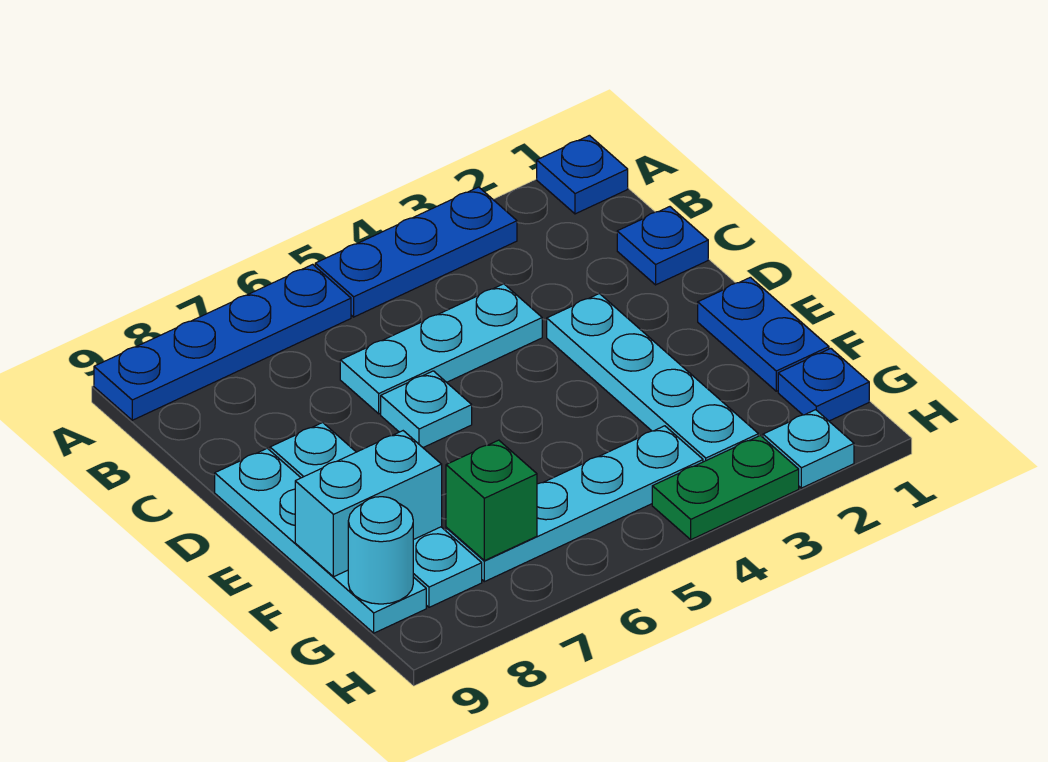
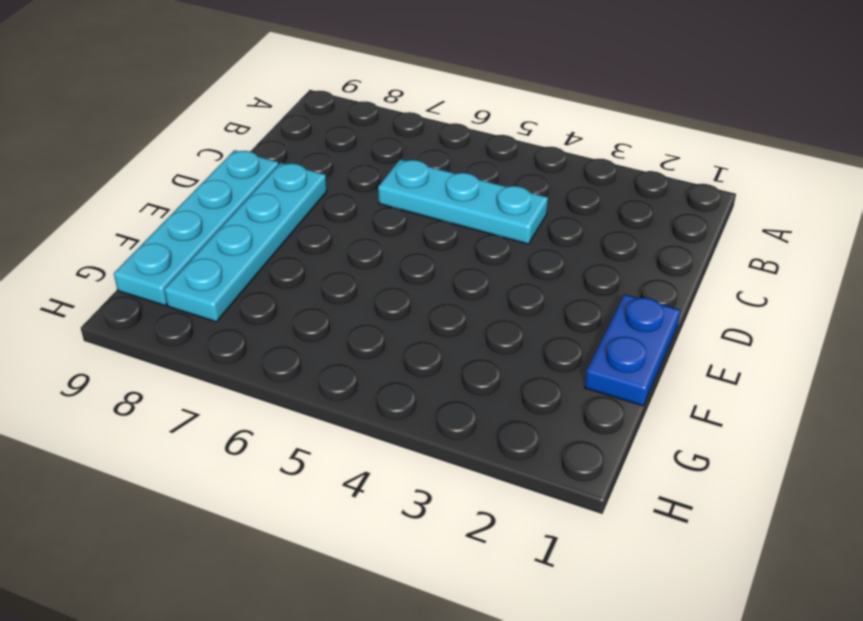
none -> blue plate A1 level 1
none -> blue plate A3:A5 level 1
none -> blue plate A6:A9 level 1

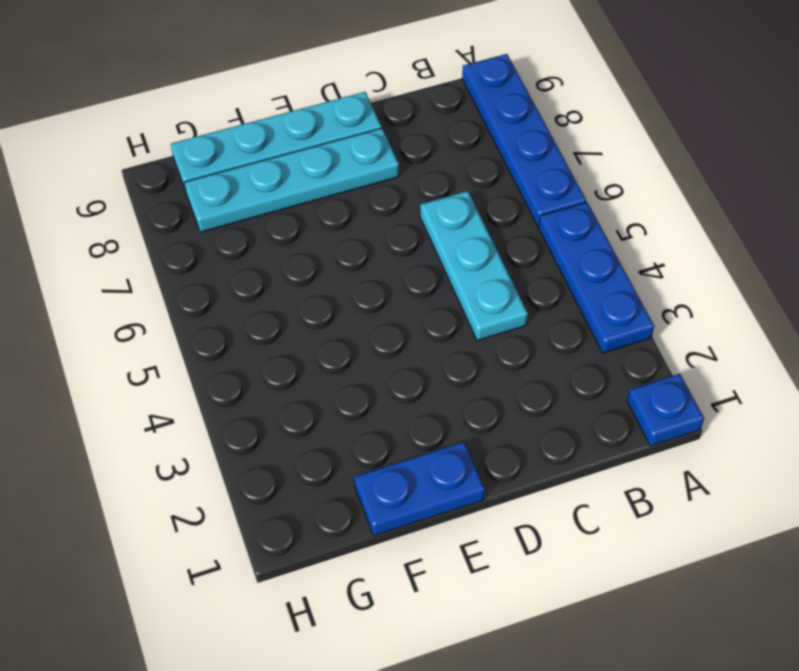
none -> blue plate C1 level 1
none -> cyan plate D3:G3 level 1
none -> cyan plate D6 level 1

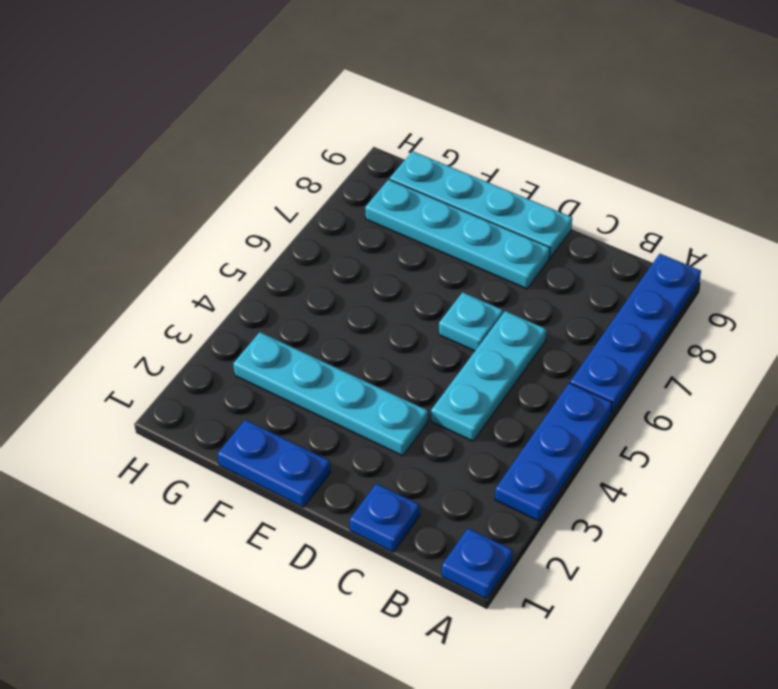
none -> blue plate G1 level 1
none -> cyan plate G4:G7 level 1
none -> cyan plate H2 level 1

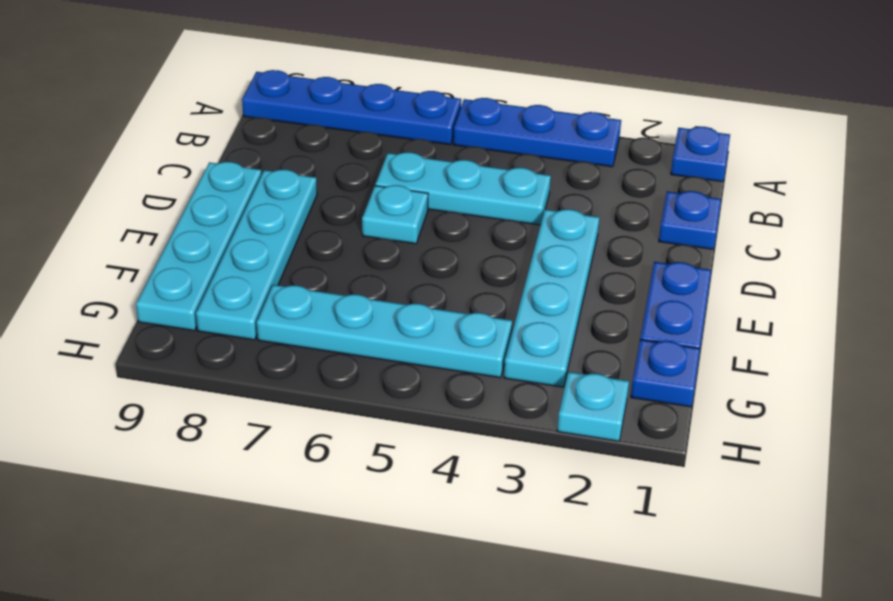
none -> green plate H3:H4 level 1
none -> cyan brick F8:F9 level 2
none -> green brick G7 level 2

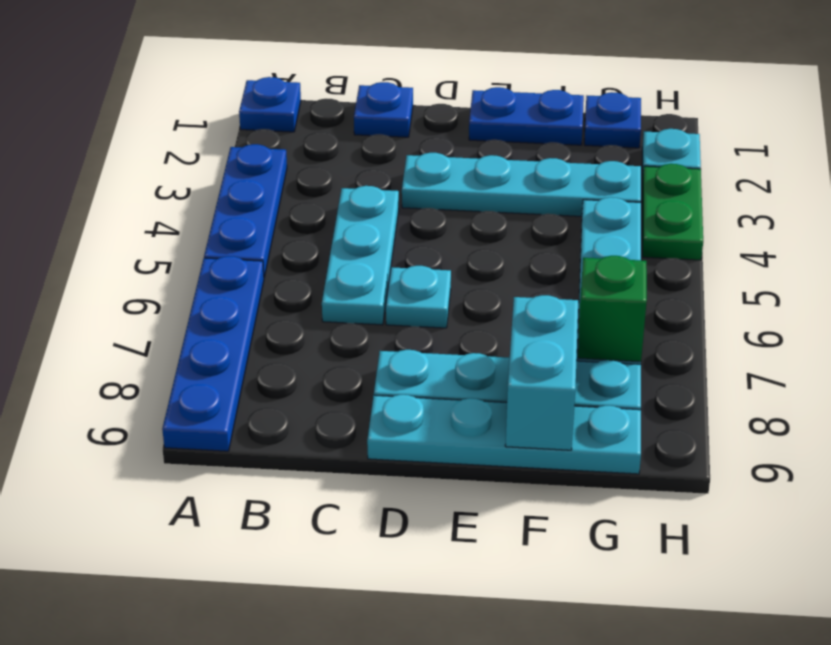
none -> cyan round brick G9 level 2

